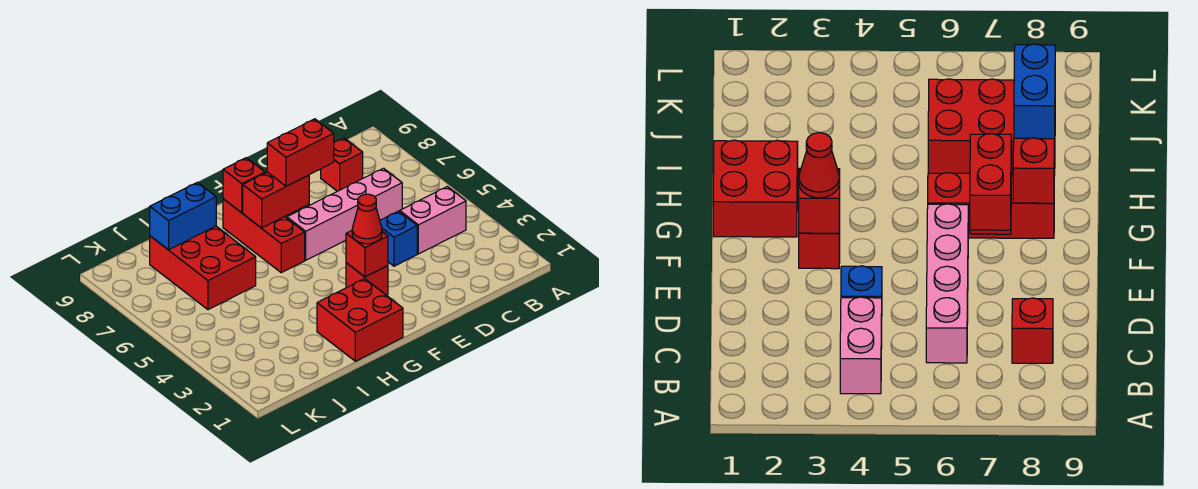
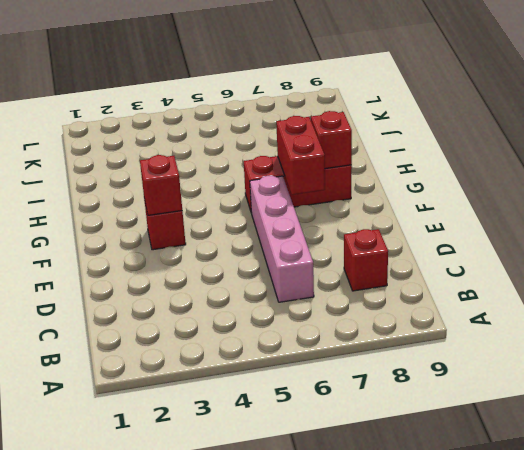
none -> pink brick B4:C4 level 1
none -> blue brick D4 level 1
none -> red brick G1:H2 level 1

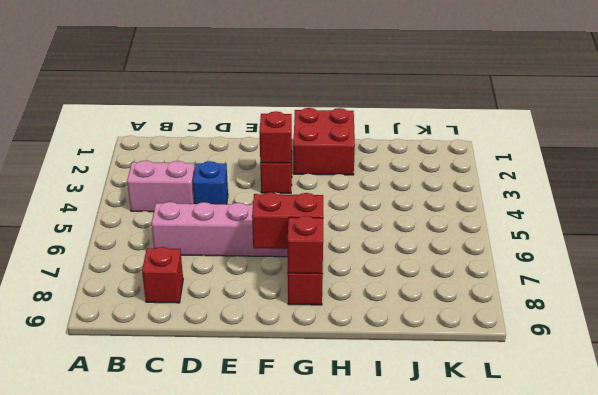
none -> red brick I6:J8 level 1
none -> blue brick I8:J8 level 2
none -> red brick E7:F7 level 3

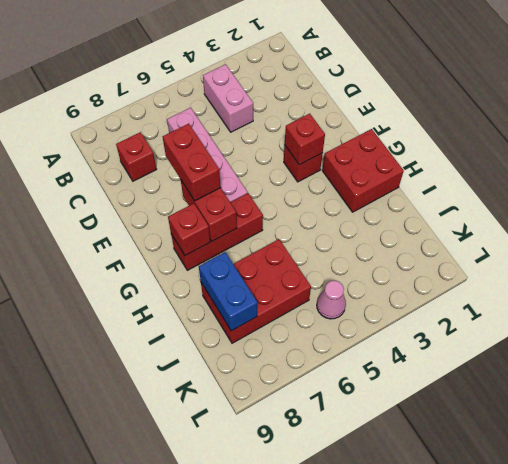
pink cone K5 level 1 -> none
none -> blue brick D4 level 1
none -> red cone F3 level 3

